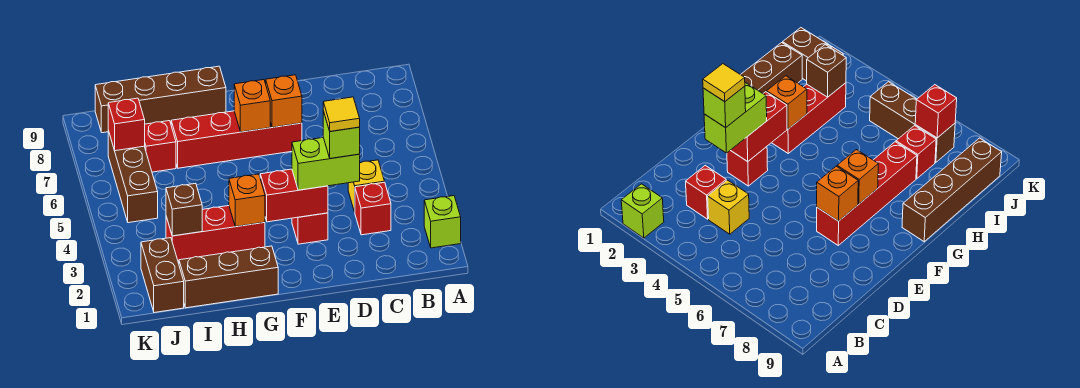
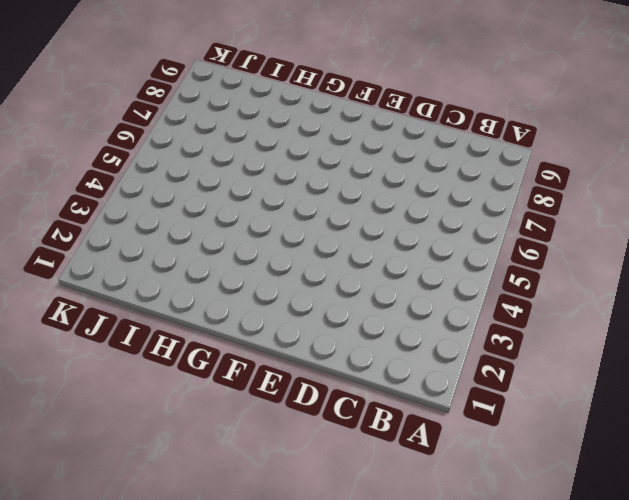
none -> lime brick A2 level 1
none -> red brick C3 level 1
none -> yellow brick C4 level 1

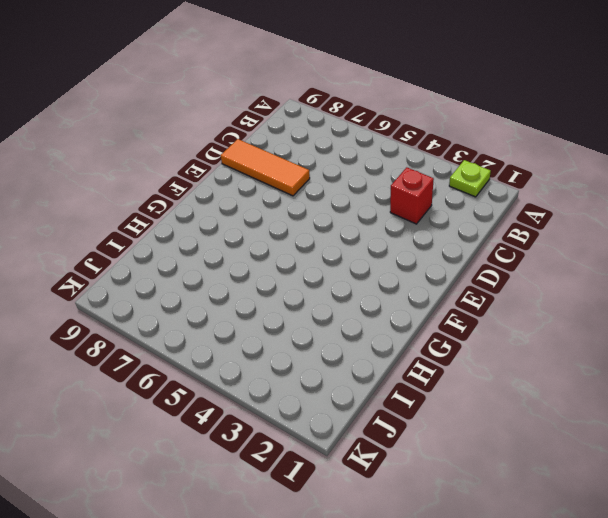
lime plate A2 level 1 -> lime brick A2 level 1
orange tile D7:D9 level 1 -> none
none -> yellow brick C4 level 1
none -> red brick E3 level 1
none -> red brick E7:H7 level 1

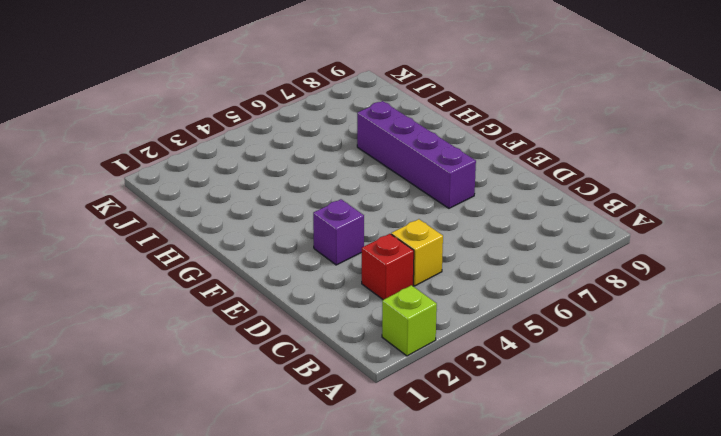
purple brick E3 level 1 -> red brick E3 level 1
purple brick E7:H7 level 1 -> red brick E7:H7 level 1
none -> brown brick G1:I1 level 1
none -> red brick G3:I3 level 1
none -> brown brick G9:J9 level 1

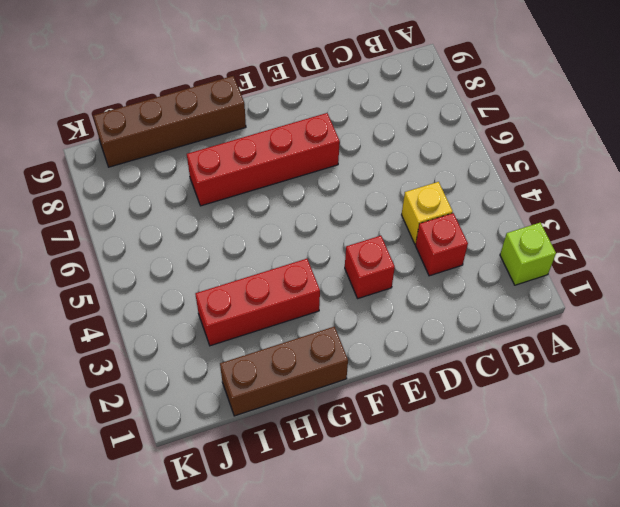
none -> red brick I7 level 1
none -> brown brick J1:J2 level 1
none -> brown brick J5:J7 level 1

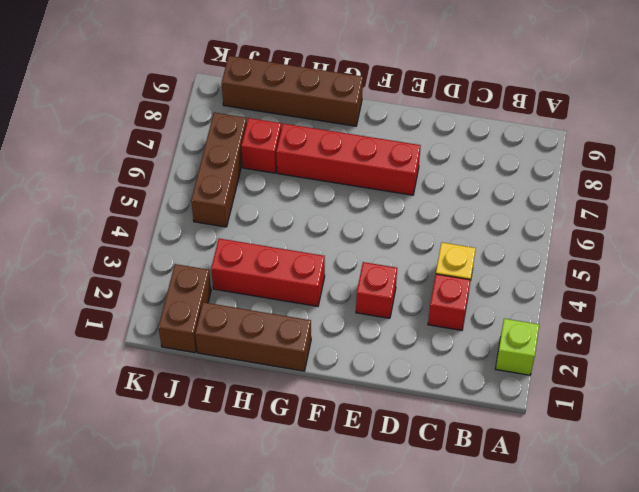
none -> red brick E3:F3 level 2
none -> orange brick E7 level 2
none -> orange brick F7 level 2

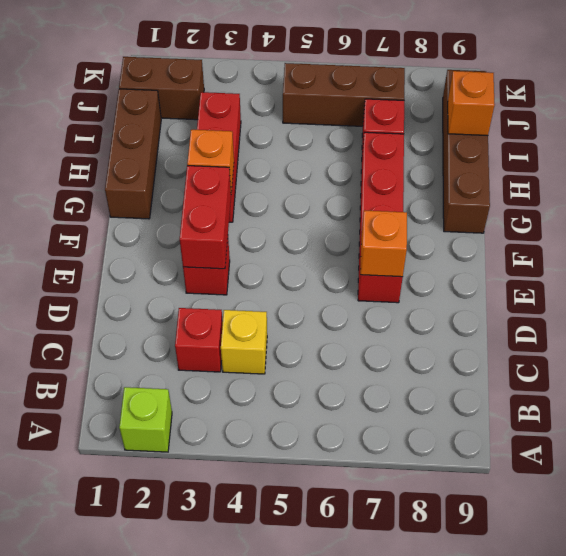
orange brick I9 level 2 -> orange brick F7 level 2
none -> brown brick I3 level 2
none -> red brick J7 level 2
none -> lime brick D3:E3 level 3

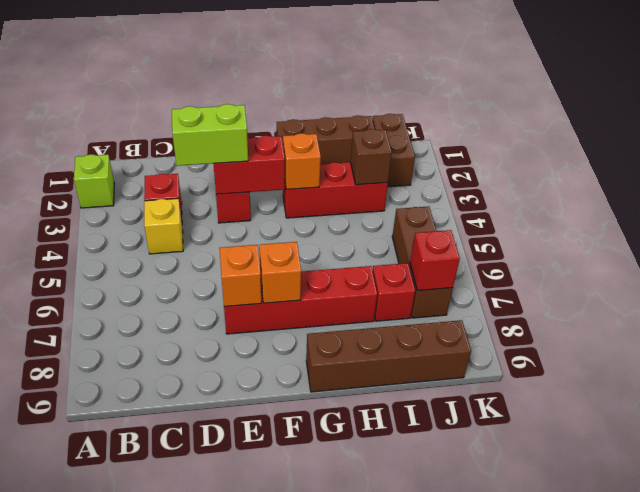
none -> lime brick D3 level 4
none -> yellow tile D3 level 5

